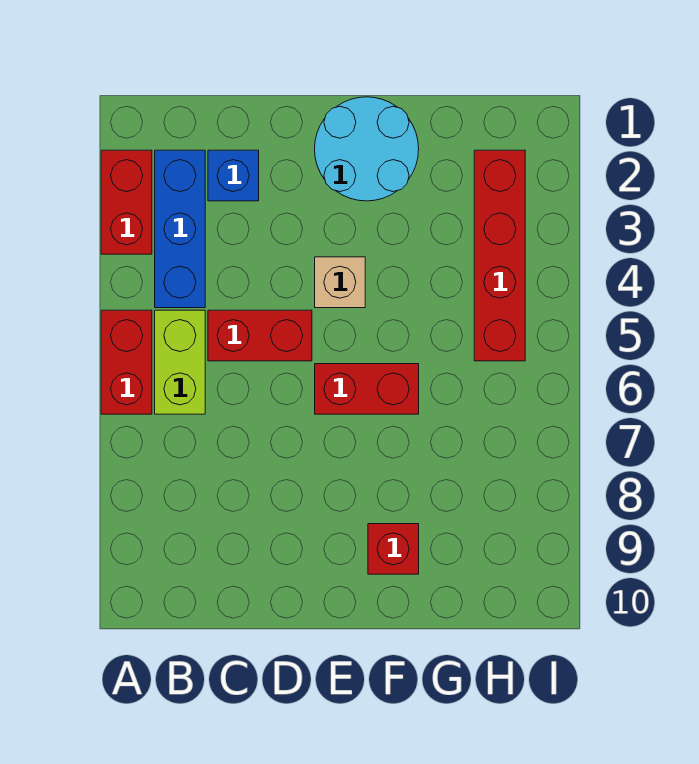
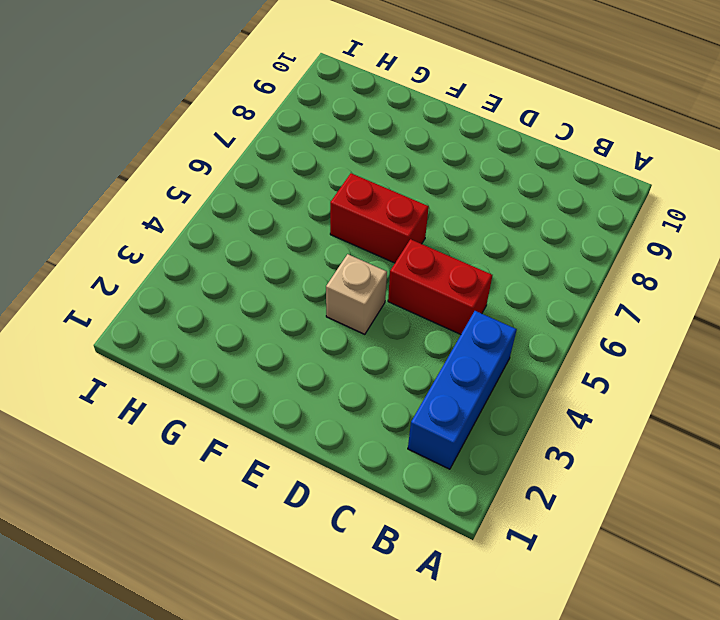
none -> red brick A2:A3 level 1
none -> red brick A5:A6 level 1

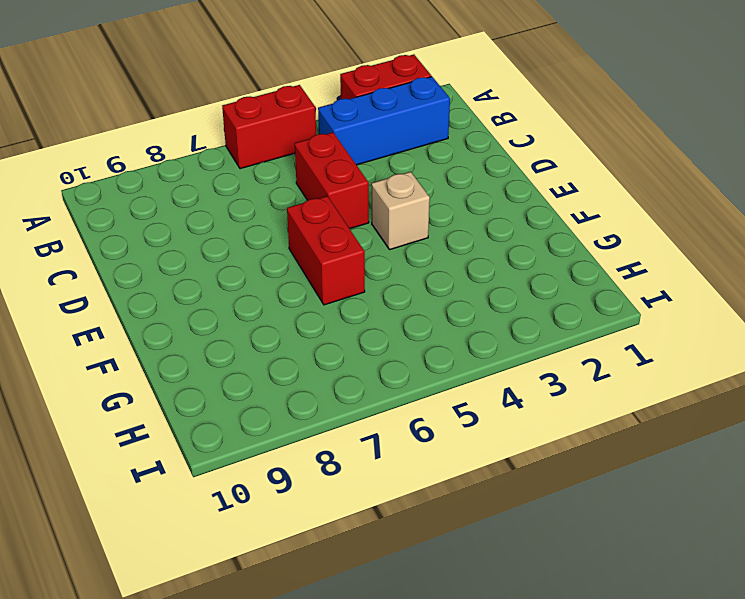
none -> lime brick B5:B6 level 1
none -> blue brick C2 level 1

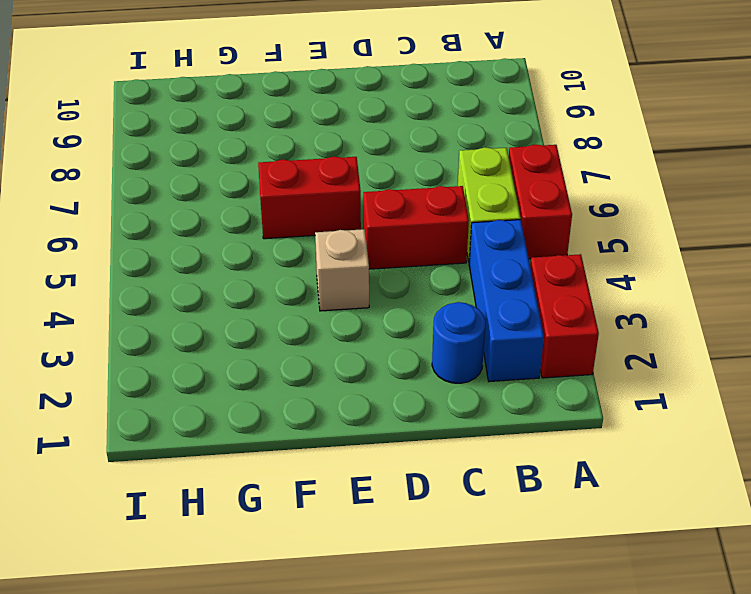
blue round brick C2 level 1 -> blue brick C2 level 1
none -> cyan round brick E1:F2 level 1
none -> red brick F9 level 1

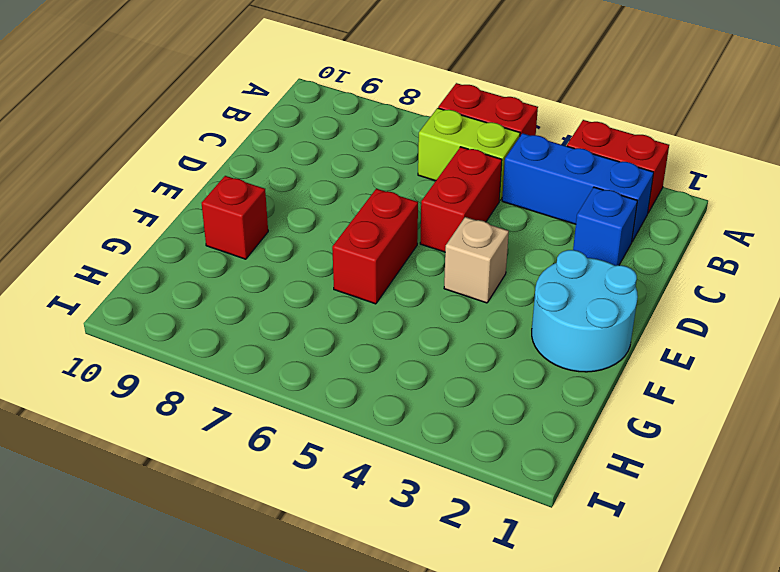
none -> red brick H2:H5 level 1

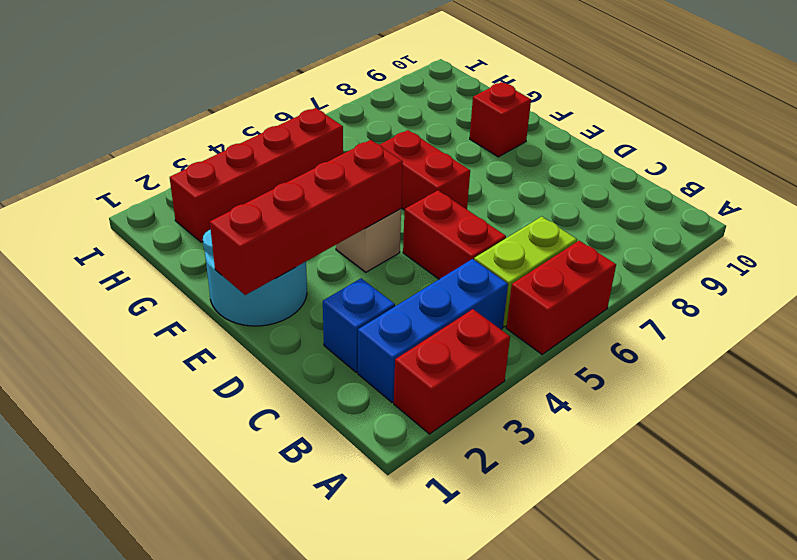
red brick E1:E4 level 2 -> none

